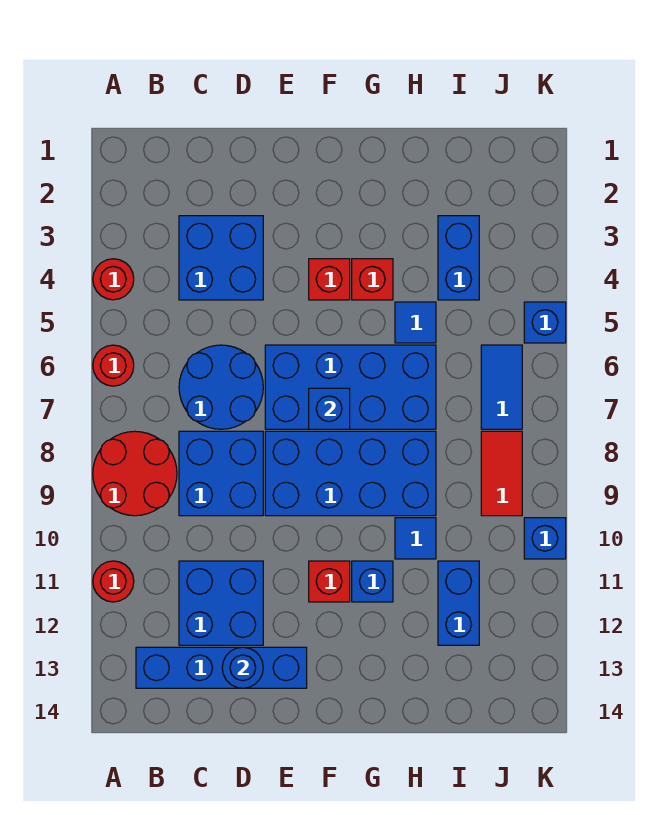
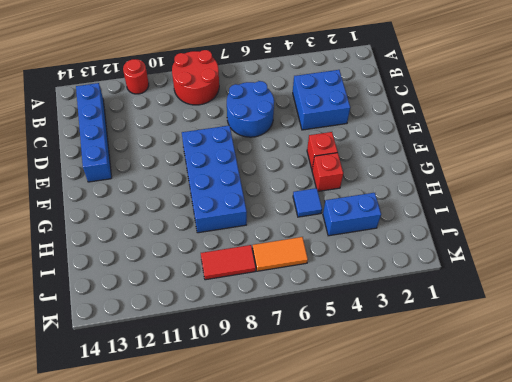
orange tile J6:J7 level 1 -> blue tile J6:J7 level 1
none -> red round brick A4 level 1
none -> red round brick A6 level 1
none -> blue brick C8:D9 level 1

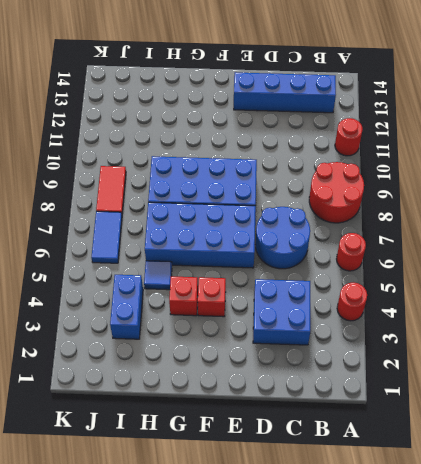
none -> blue brick C8:D9 level 1
none -> blue brick C11:D12 level 1
none -> red brick F11 level 1

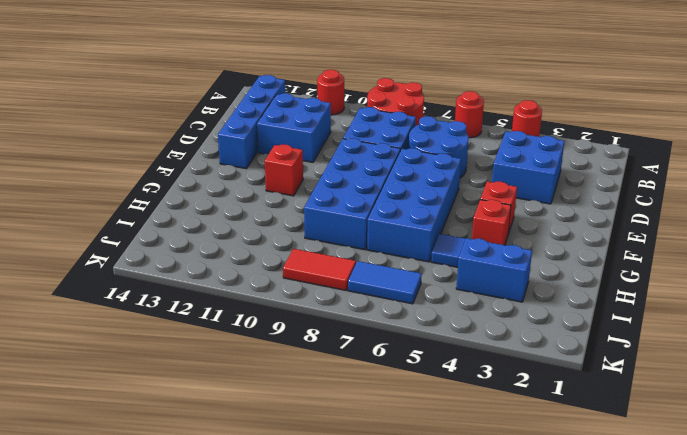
none -> blue brick G11 level 1
none -> blue tile H10 level 1
none -> blue brick I11:I12 level 1

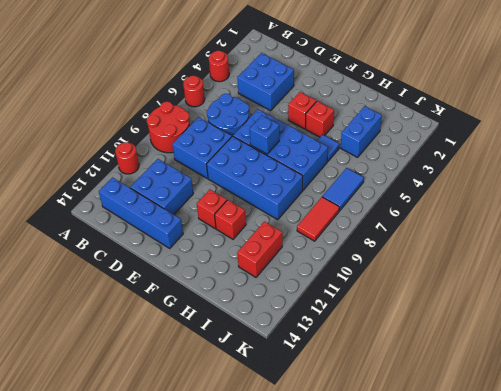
red brick G11 level 1 -> blue brick G11 level 1
red brick I11:I12 level 1 -> blue brick I11:I12 level 1
none -> blue tile H10 level 1
none -> blue brick K5 level 1
none -> blue brick K10 level 1

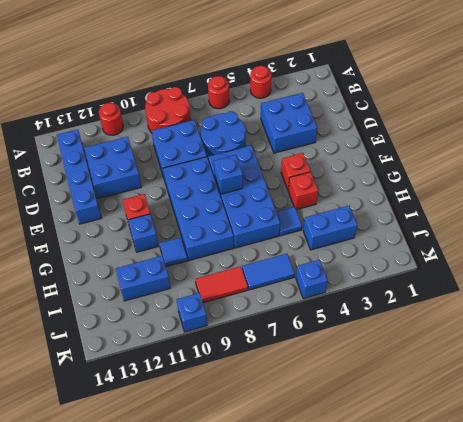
none -> blue round brick D13 level 2

